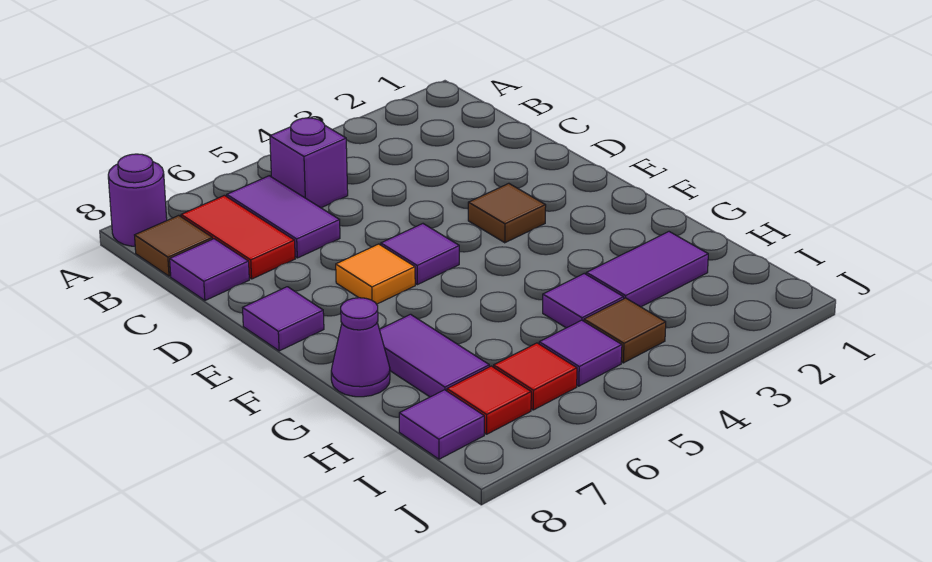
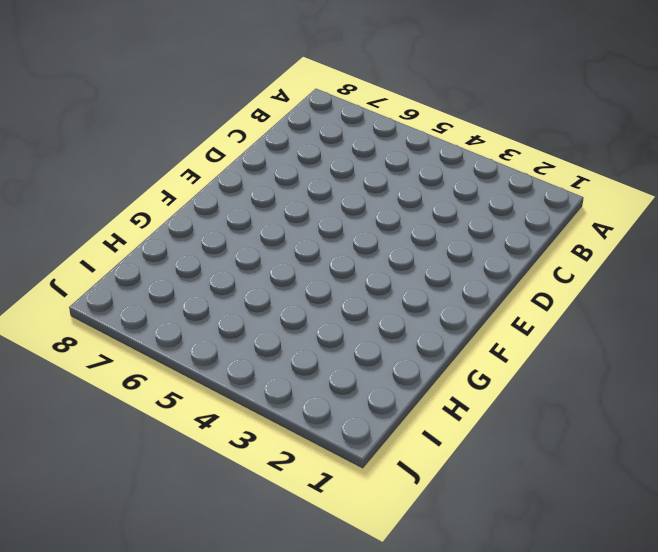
none -> purple round brick A8 level 1
none -> purple brick B5 level 1
none -> purple tile B6:C6 level 1

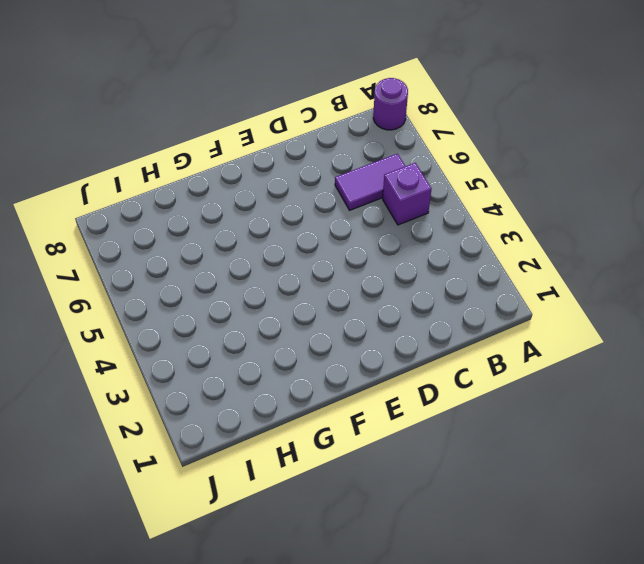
none -> red tile B7:C7 level 1
none -> brown tile B8 level 1
none -> purple tile C8 level 1

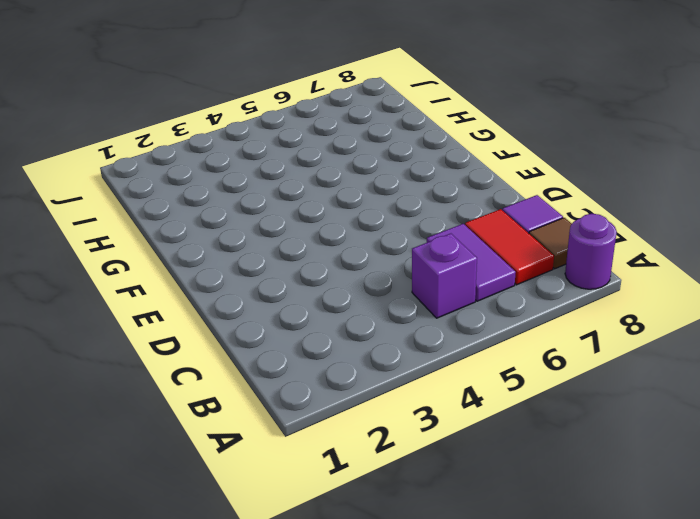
none -> brown tile E3 level 1
none -> purple tile E5 level 1
none -> orange tile E6 level 1

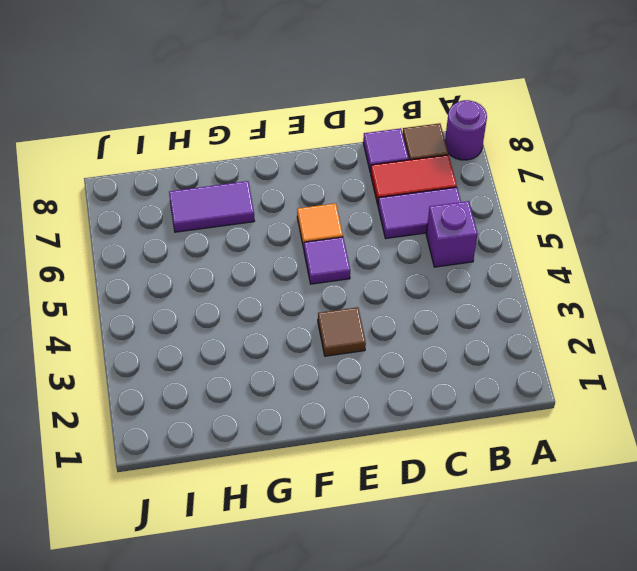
none -> purple tile E8 level 1
none -> purple cone G8 level 1
none -> purple tile H2:H3 level 1

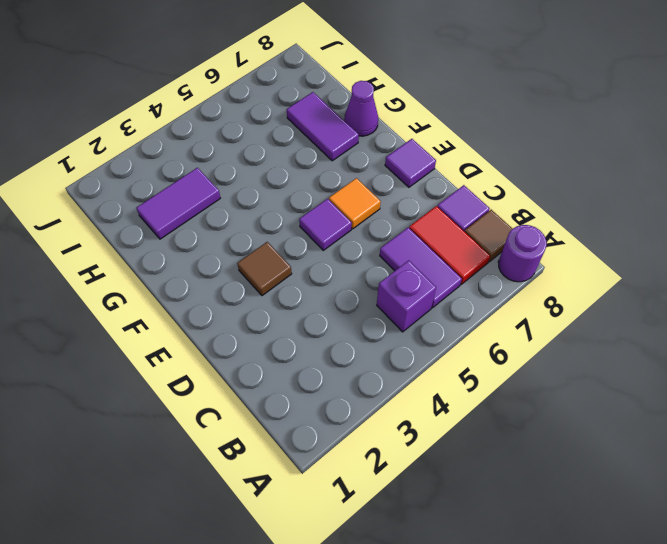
none -> purple tile H4 level 1
none -> brown tile I4 level 1
none -> purple tile I5 level 1

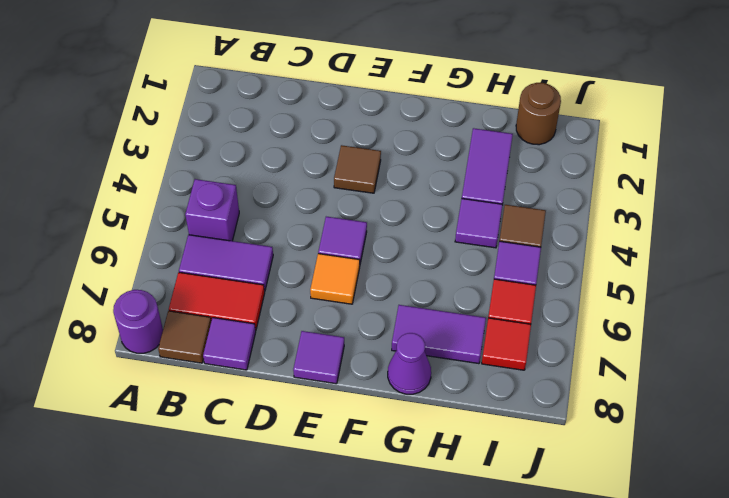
brown round brick I1 level 1 -> none
none -> purple tile I8 level 1

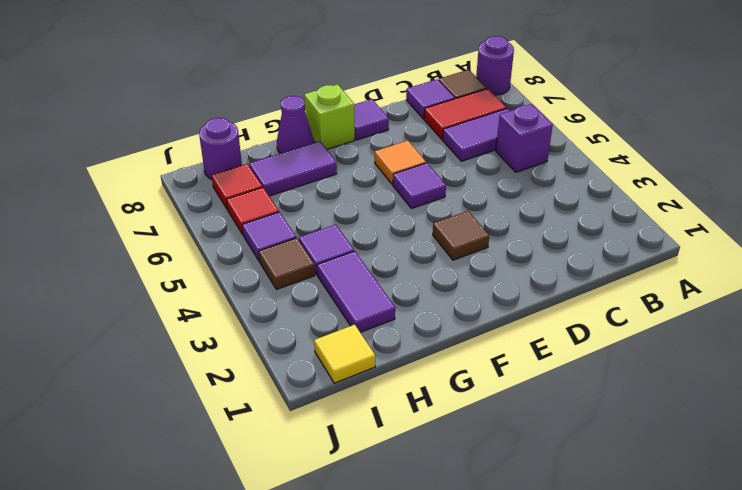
lime brick F8 level 1 -> none
yellow tile I1 level 1 -> none
purple round brick I8 level 1 -> purple tile I8 level 1

